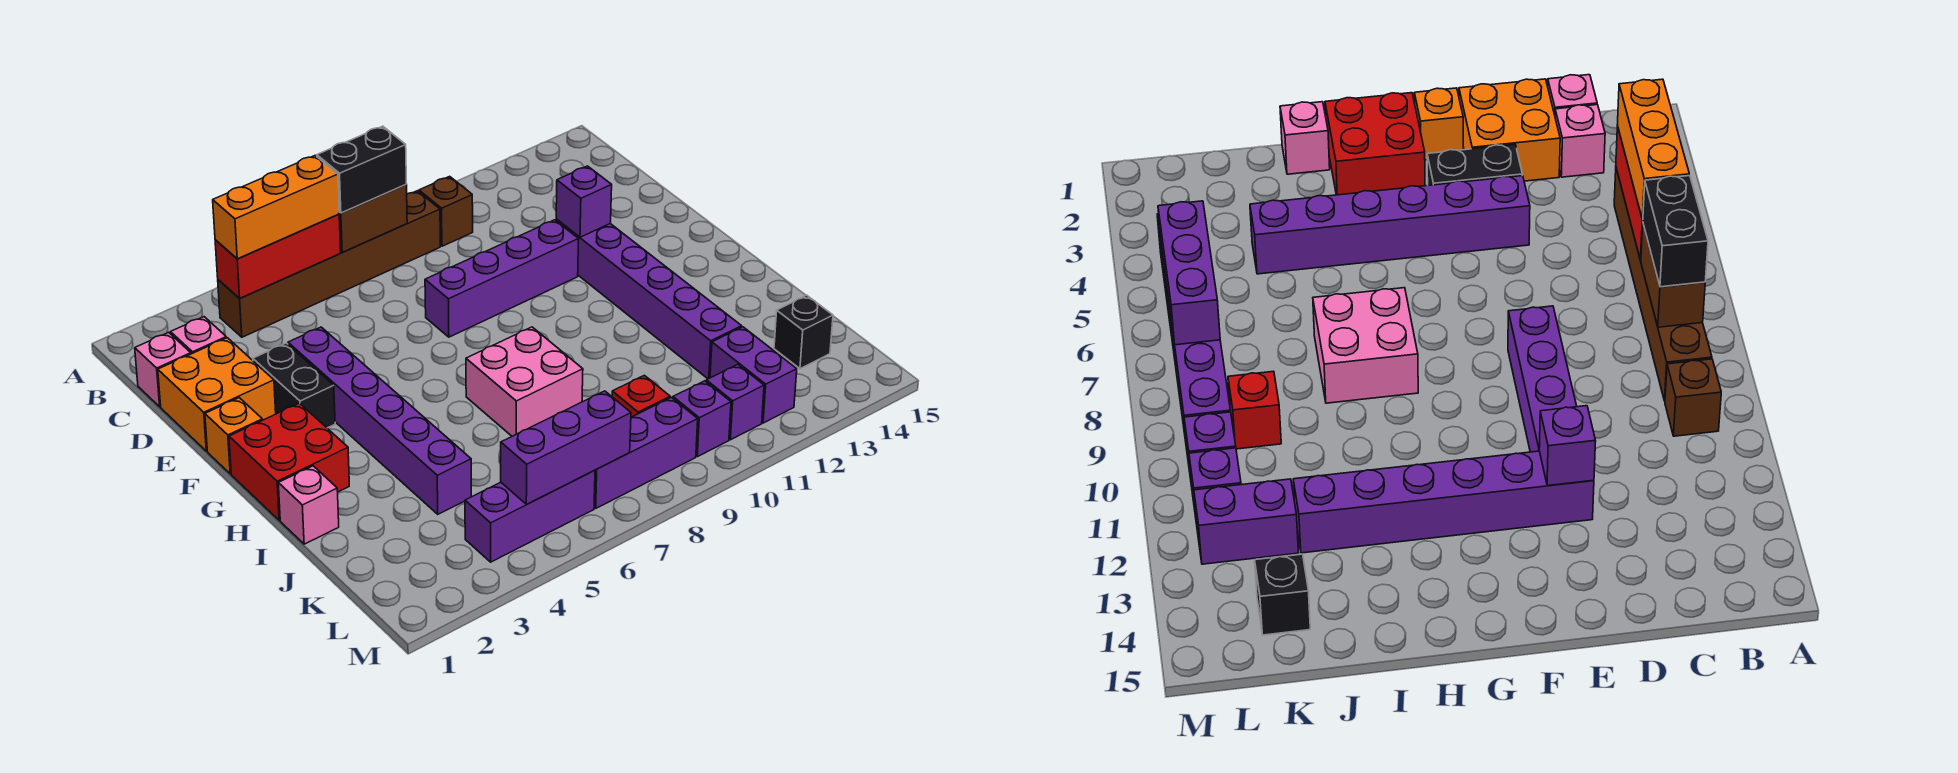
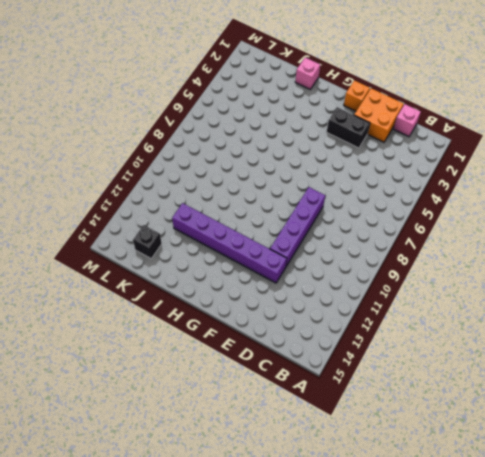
none -> brown brick B4:B9 level 1
none -> brown brick B10 level 1
none -> pink brick C2 level 1

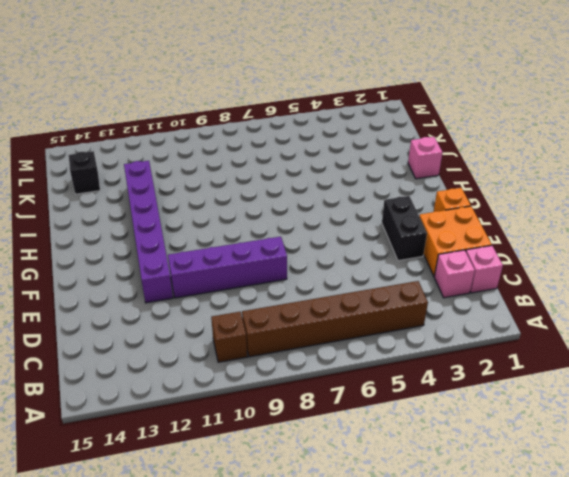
none -> purple brick E4:J4 level 1
none -> red brick G1:H2 level 1
none -> pink brick H7:I8 level 1

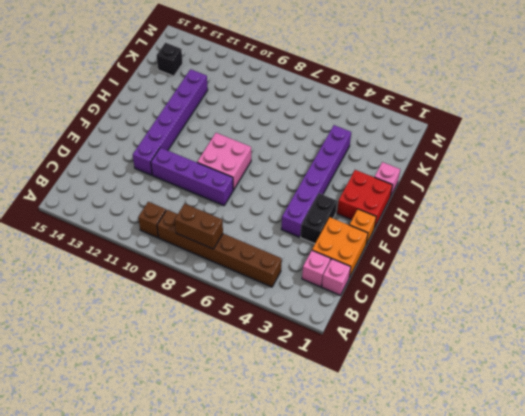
pink brick F8:G9 level 1 -> pink brick H7:I8 level 1
none -> red brick K9 level 1
none -> purple brick K12:L12 level 1
none -> purple brick L4:L6 level 1

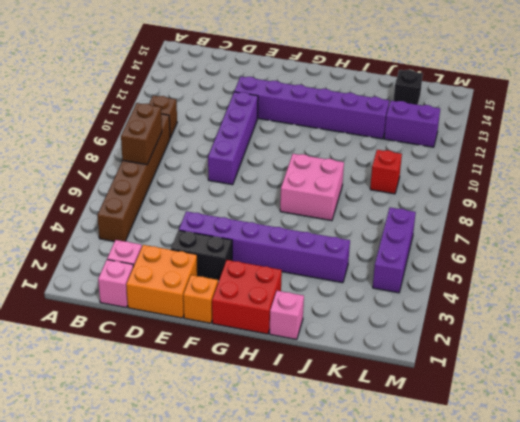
none -> purple brick L7:L9 level 1
none -> purple brick L10 level 1
none -> purple brick L11 level 1

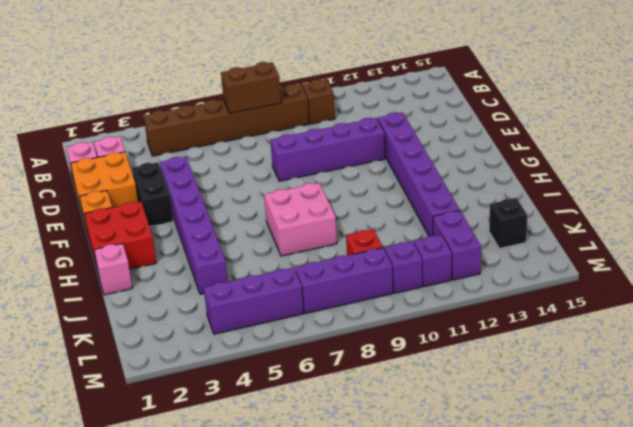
none -> red brick B4:B6 level 2
none -> purple brick E12 level 2
none -> purple brick L5:L7 level 2

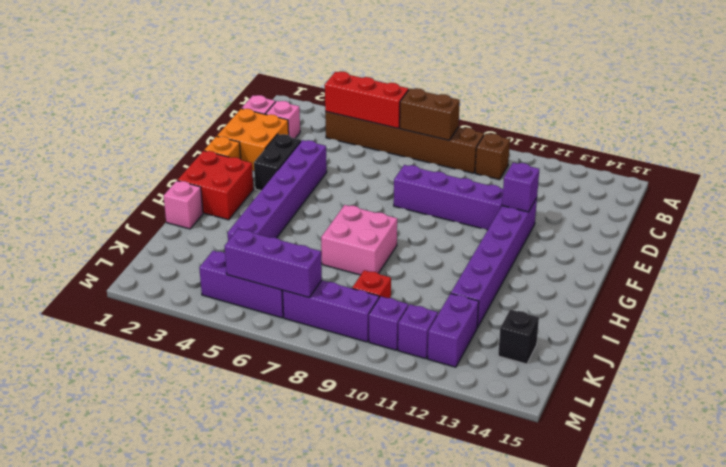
none -> orange brick B4:B6 level 3
none -> black brick B7:B8 level 3

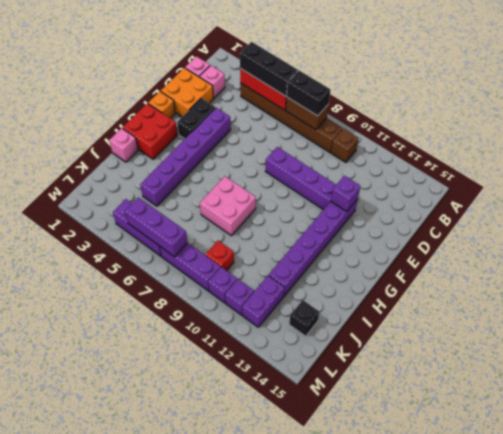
black brick B4:B6 level 3 -> orange brick B4:B6 level 3

